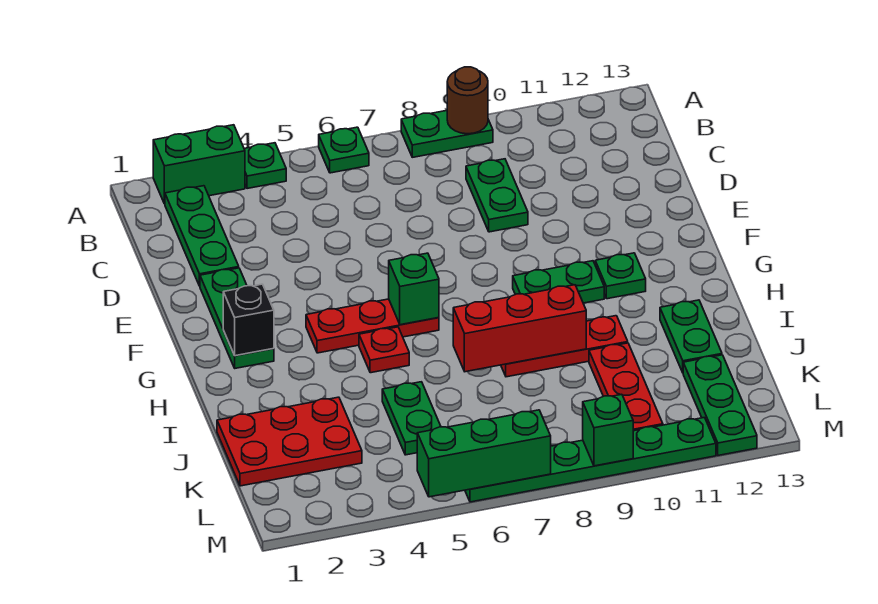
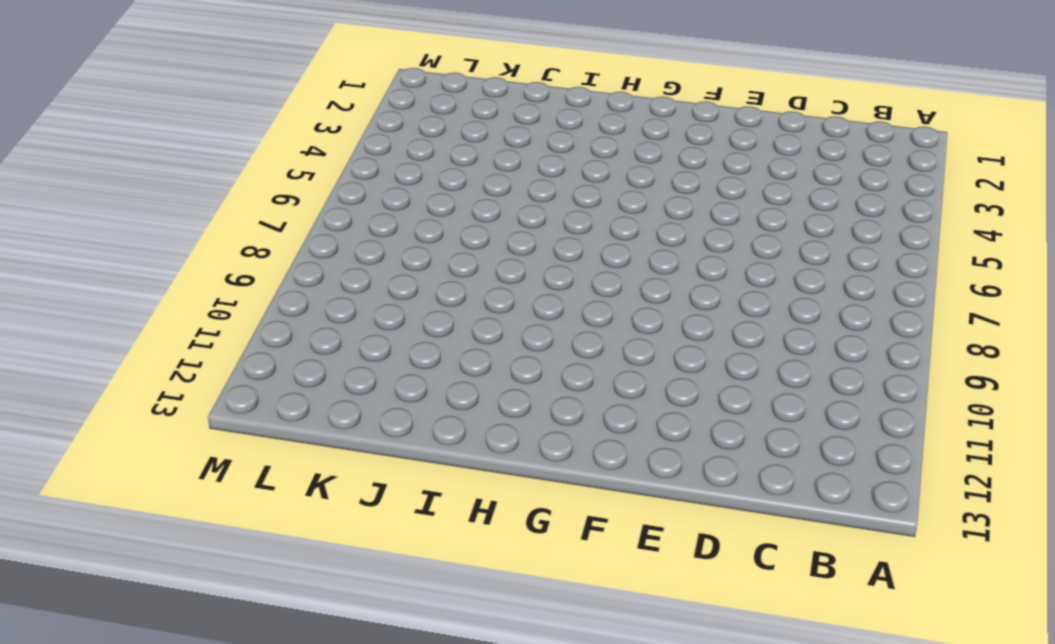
none -> green brick A2:A3 level 1
none -> green plate A4 level 1
none -> green plate A6 level 1

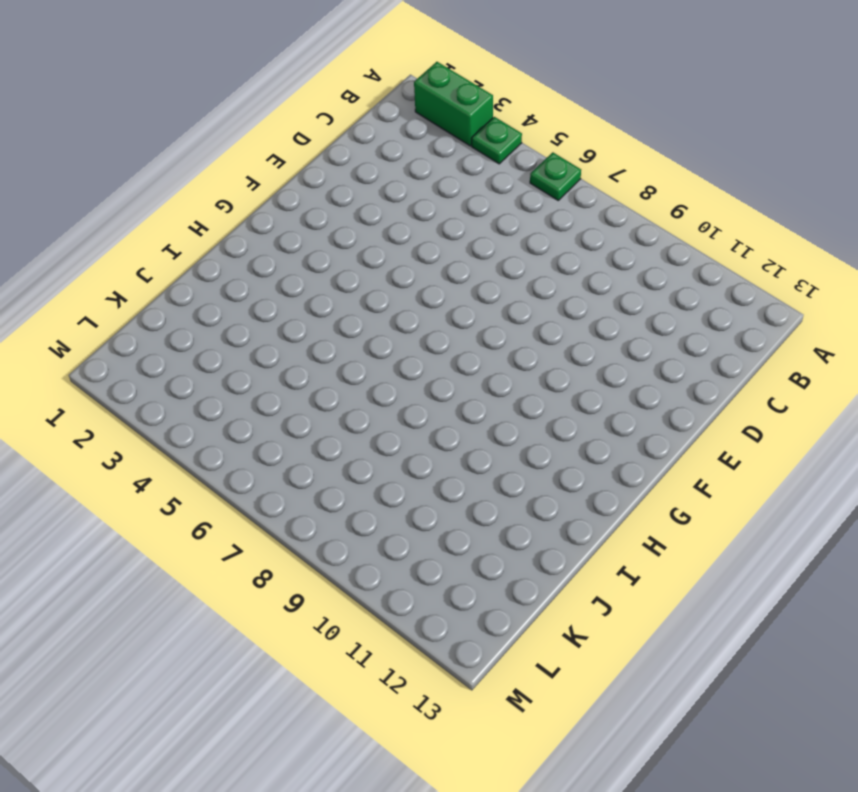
none -> green plate A8:A9 level 1
none -> green plate B2:D2 level 1
none -> green plate C9:D9 level 1

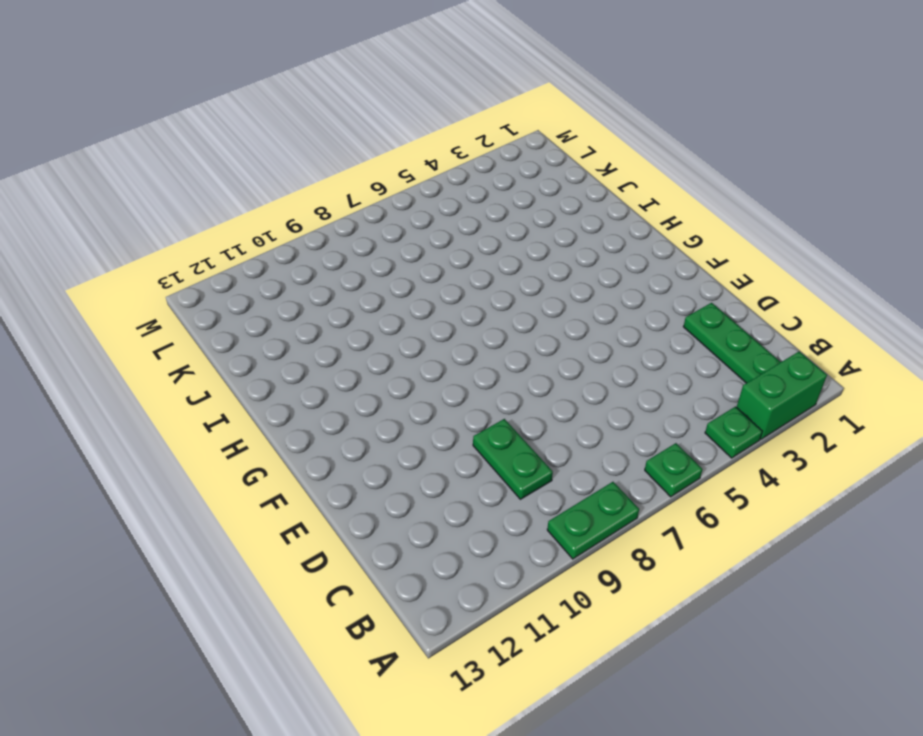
none -> green plate E2:G2 level 1
none -> red plate G4:G6 level 1
none -> green plate G9:G10 level 1

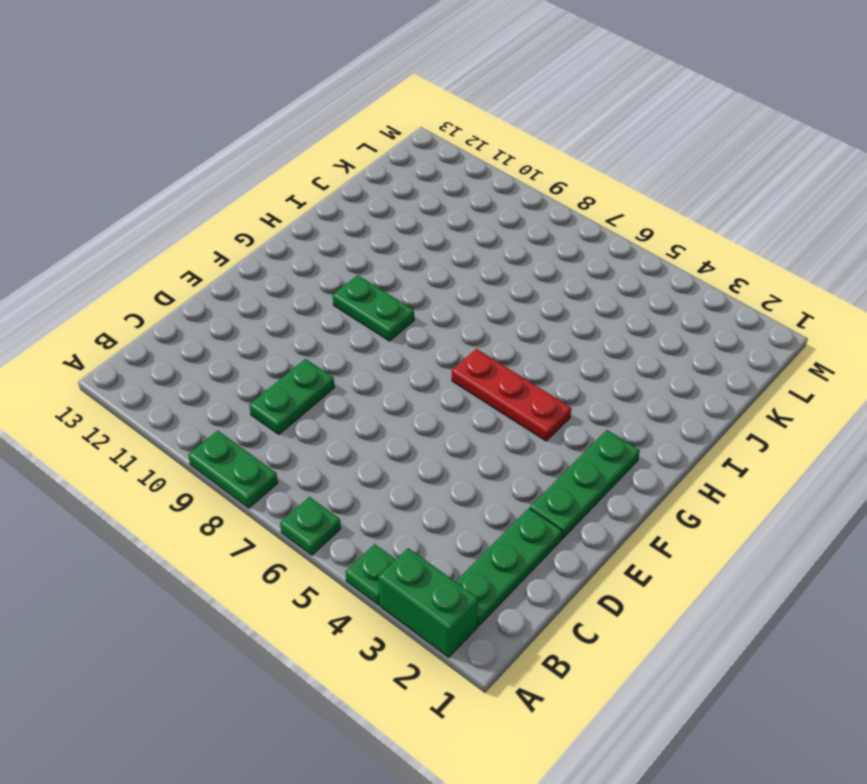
none -> green plate G11 level 1
none -> red plate H5 level 1
none -> red plate I8:I10 level 1

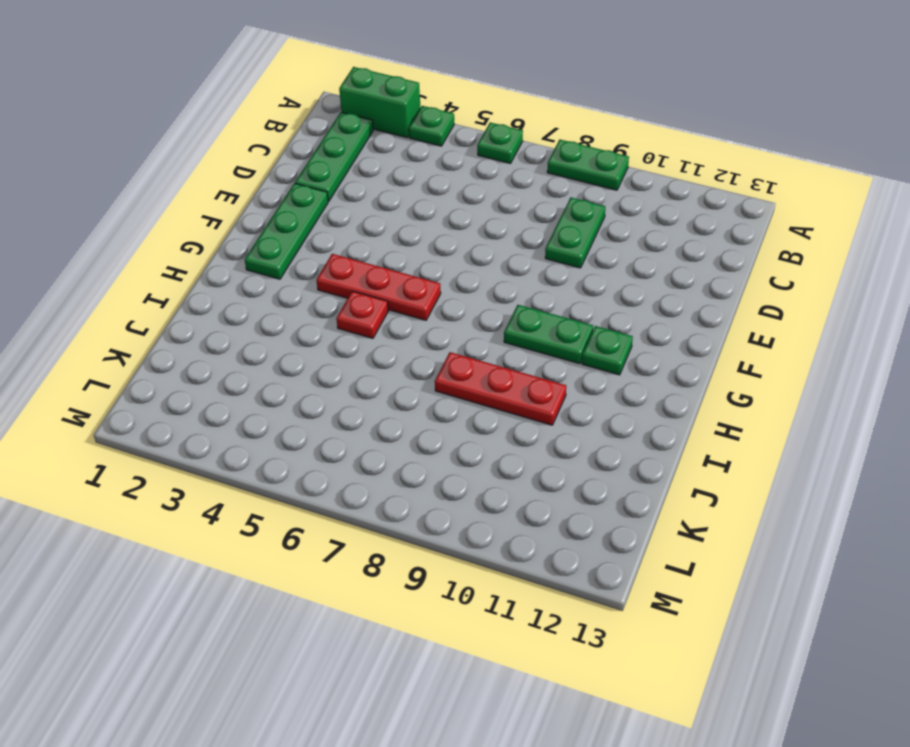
none -> green plate I12:J12 level 1
none -> red plate J1:K3 level 1
none -> green plate J5:K5 level 1

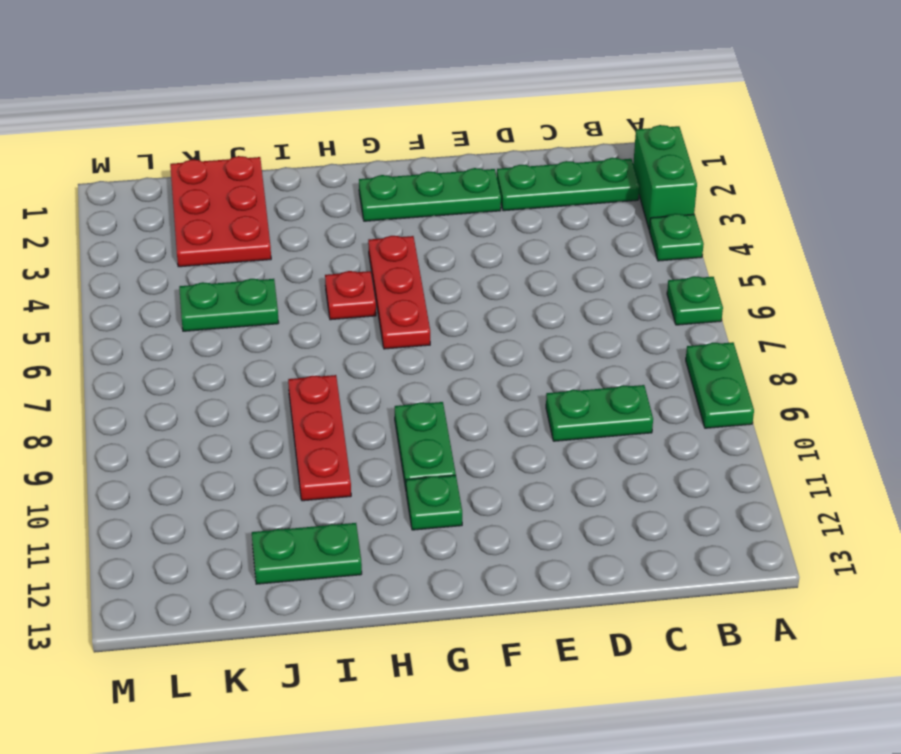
none -> red plate J10:L10 level 1
none -> green plate K12:M12 level 1
none -> green plate M6:M11 level 1

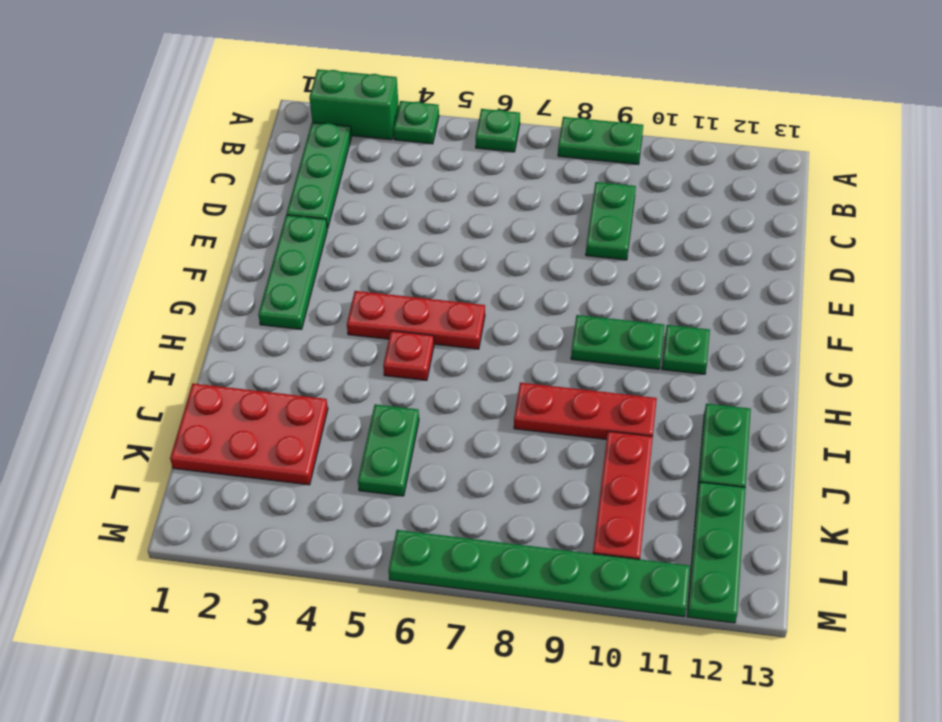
none -> brown round brick A9 level 2
none -> black brick G2 level 2
none -> green brick G6 level 2

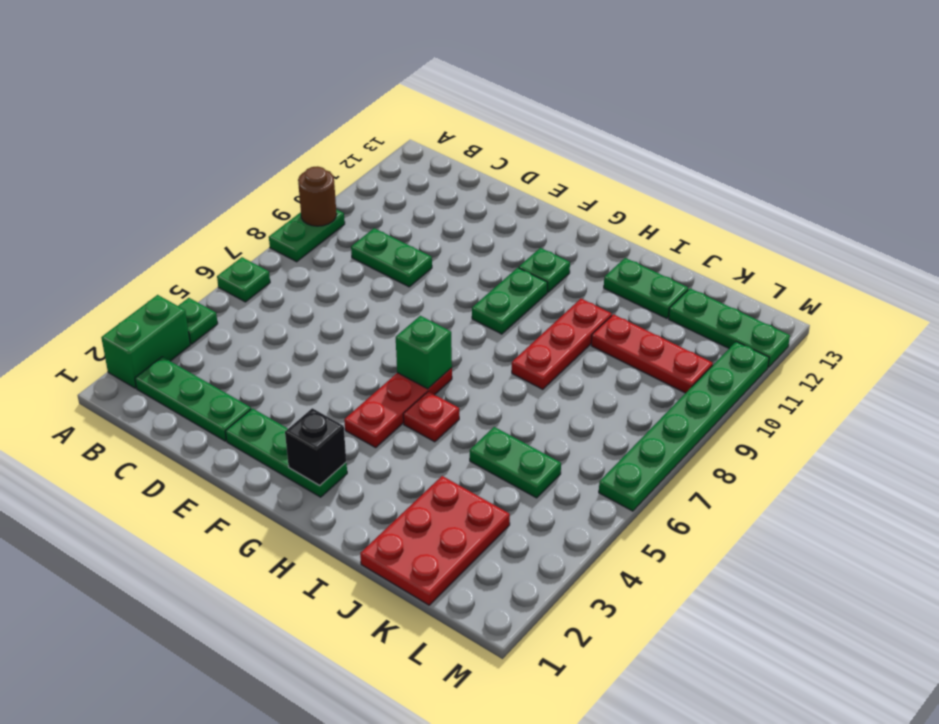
none -> red brick I7:I9 level 2
none -> green brick M5:M7 level 2
none -> green brick M9 level 2

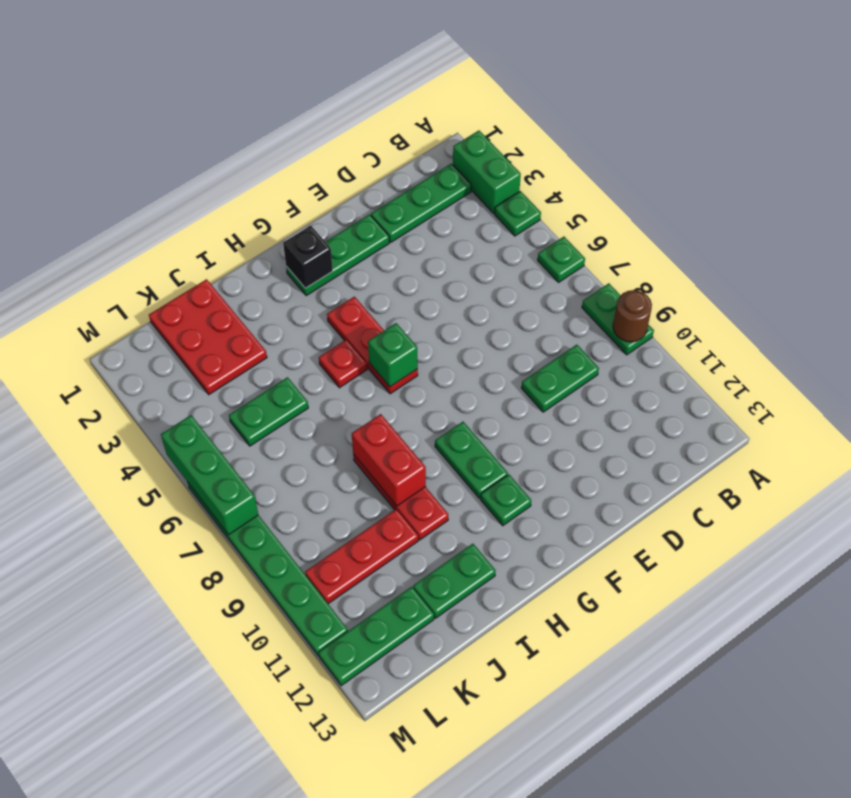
red brick I8:I9 level 2 -> red brick I7:I9 level 2
none -> green brick M9 level 2

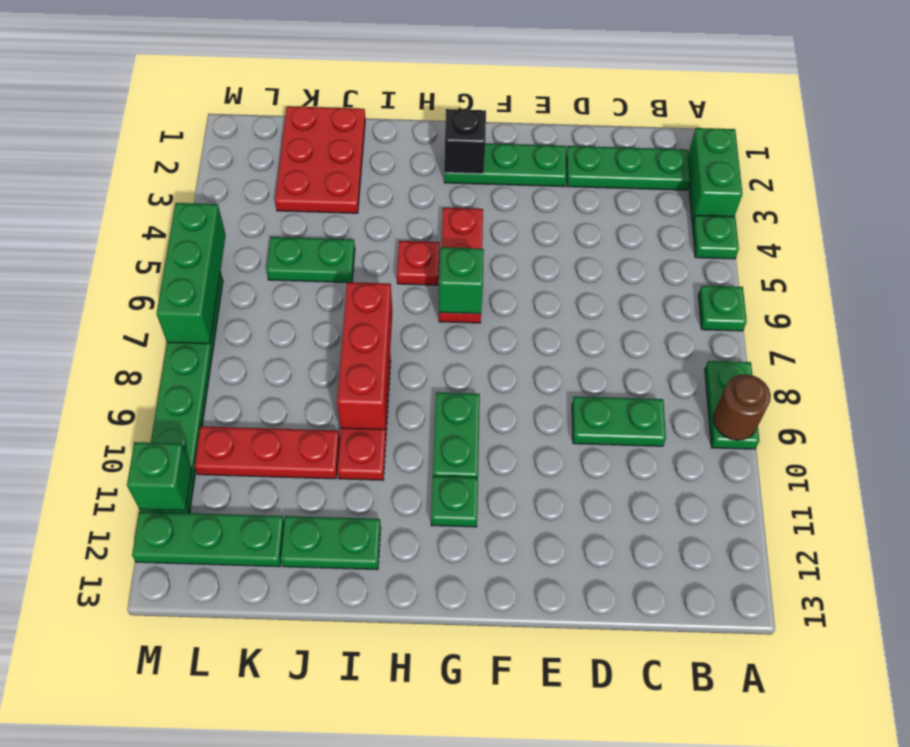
green brick M11 level 2 -> green brick M9 level 2

